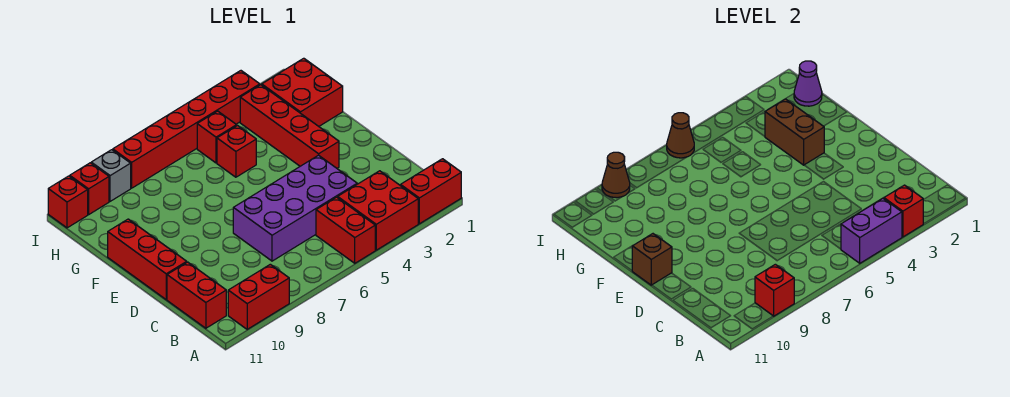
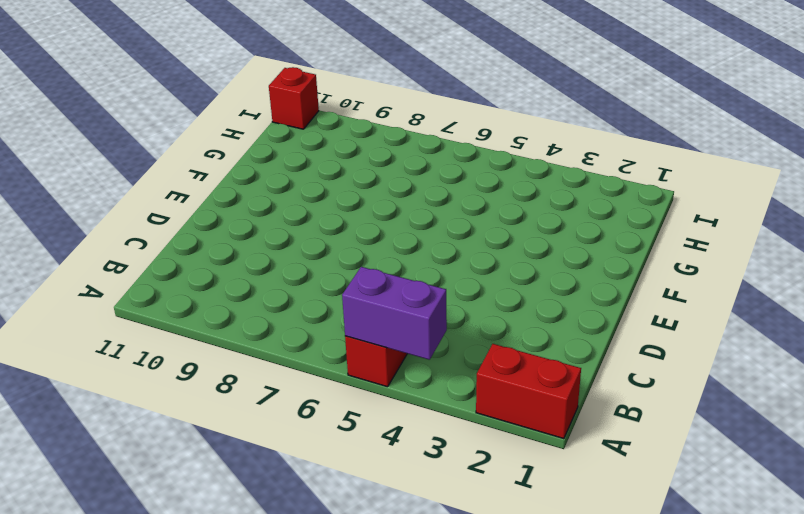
none -> red brick A3:B4 level 1
none -> red brick A9:A10 level 1
none -> red brick B11:C11 level 1

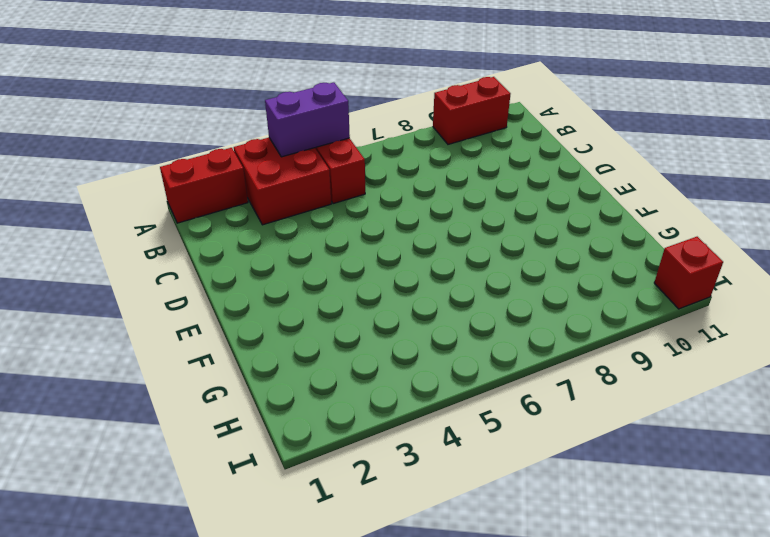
none -> red brick B11:C11 level 1
none -> purple brick C4:D7 level 1
none -> red brick D11:F11 level 1

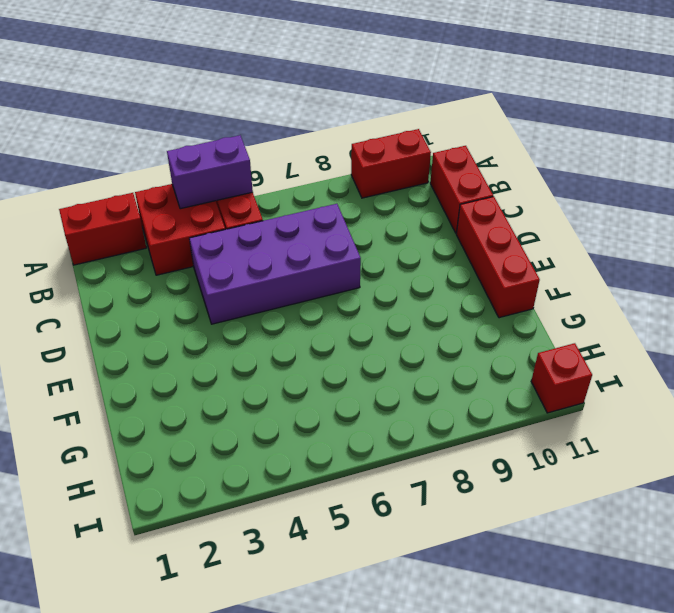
none -> red brick E3:H3 level 1
none -> red brick G1:H2 level 1
none -> red brick G5 level 1

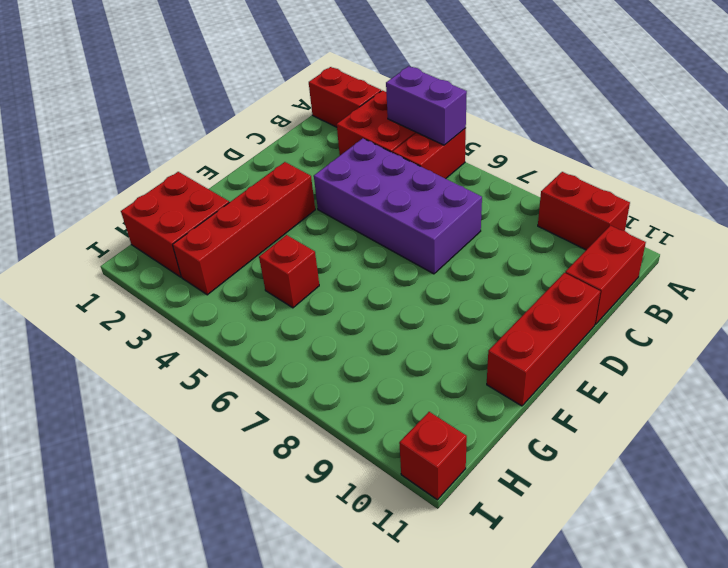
none -> red brick H5 level 1
none -> red brick I3:I8 level 1
none -> grey brick I9 level 1

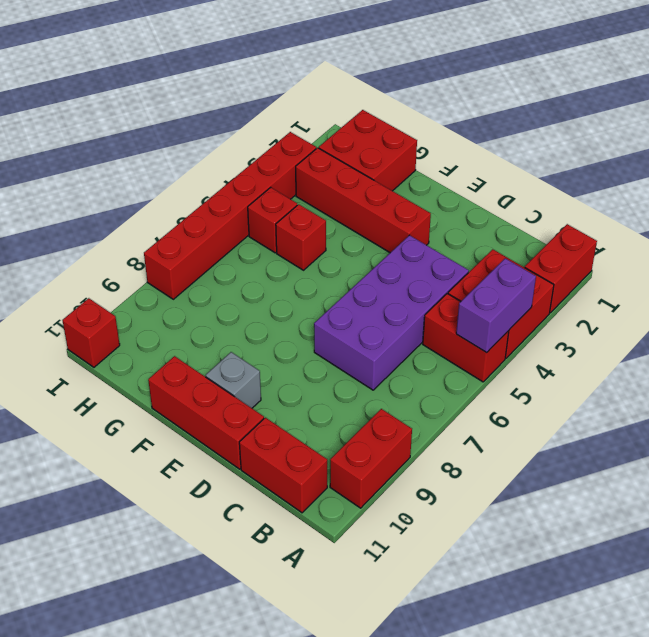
grey brick E10 level 1 -> grey brick I9 level 1
none -> red brick I10 level 1
none -> red brick A3 level 2
none -> red brick A9 level 2

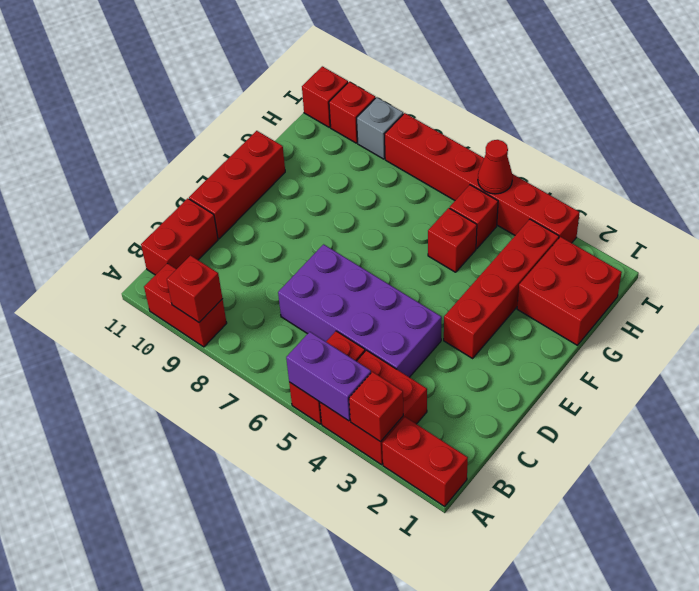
red cone I5 level 2 -> none
none -> brown brick E11 level 2
none -> brown brick F3:G3 level 2
none -> purple cone H1 level 2

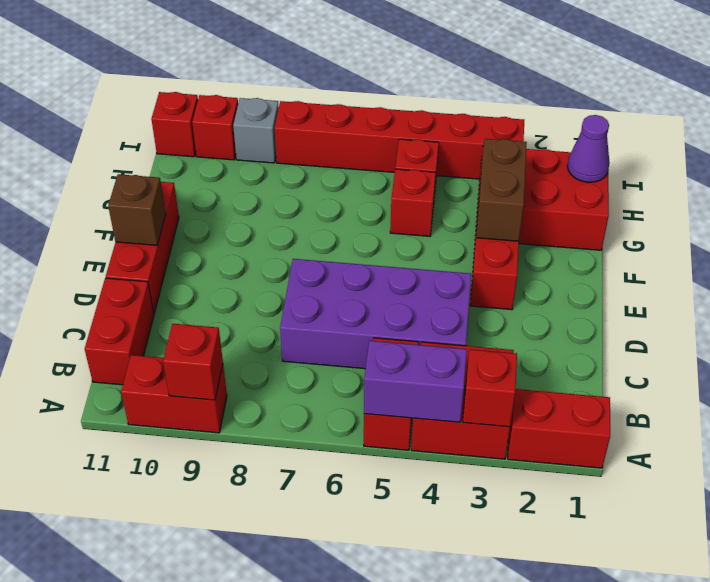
none -> brown cone I6 level 2
none -> brown cone I9 level 2

